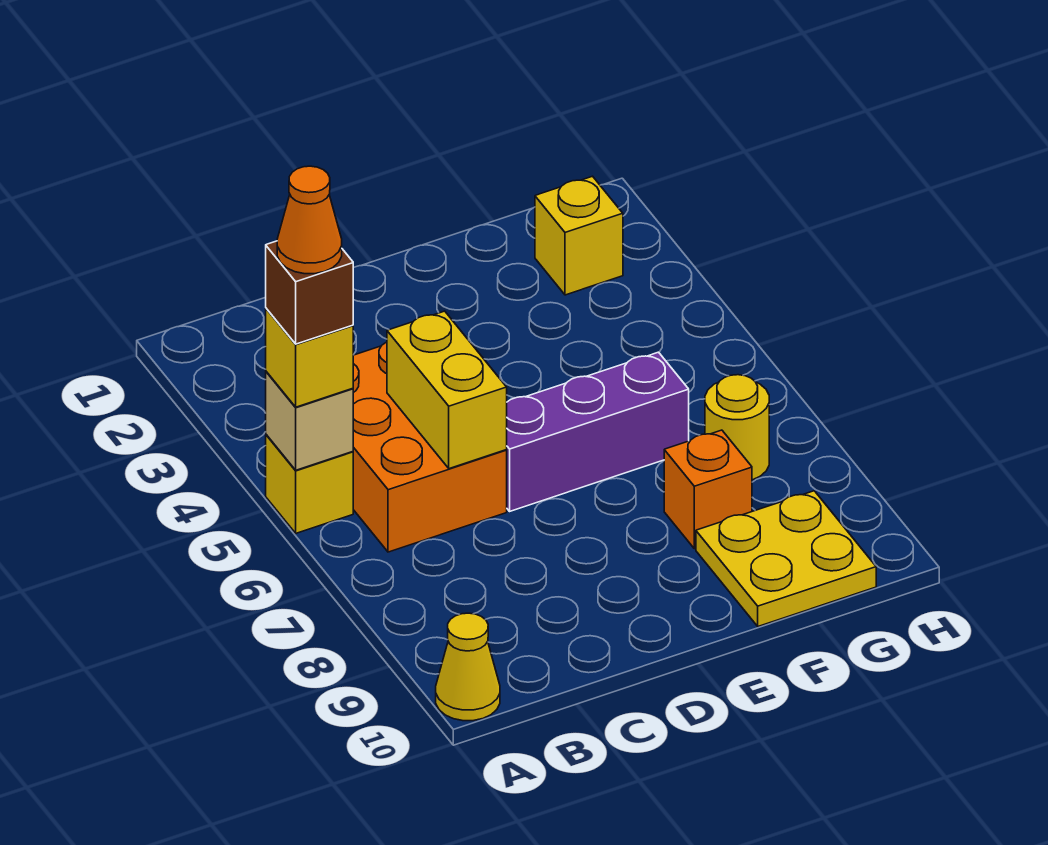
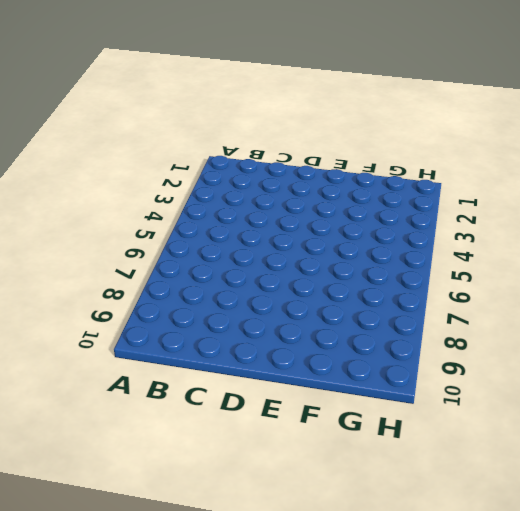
none -> yellow brick A5 level 1
none -> yellow cone A10 level 1
none -> orange brick B4:C6 level 1

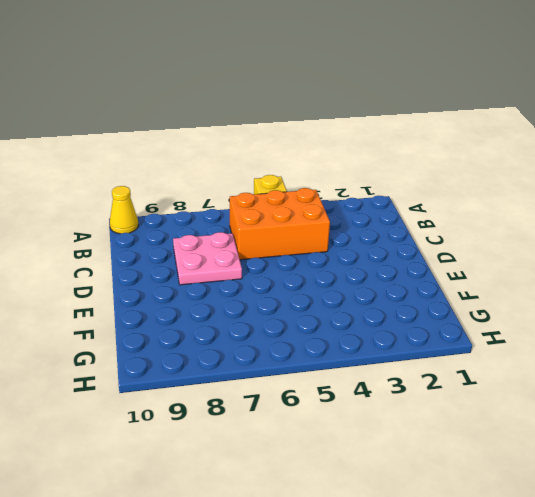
pink plate C7:D8 level 1 -> none
none -> purple brick D6:F6 level 1
none -> orange brick F8 level 1
none -> yellow plate F9:G10 level 1

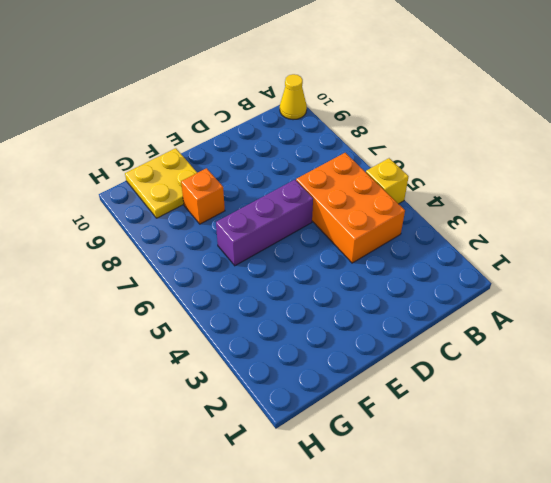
none -> yellow brick G2 level 1
none -> yellow round brick G7 level 1
none -> tan brick A5 level 2

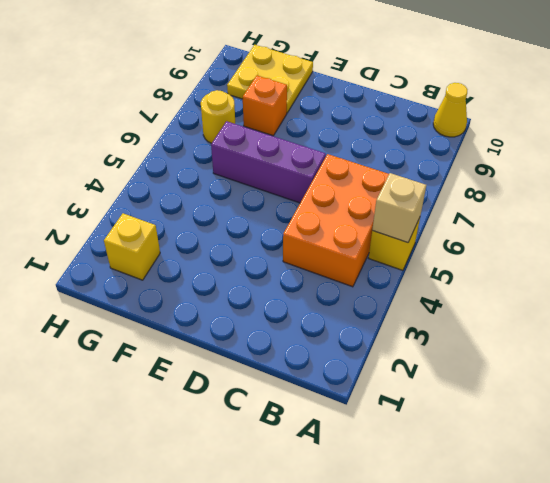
none -> yellow brick C5:C6 level 2
none -> yellow brick A5 level 3
none -> brown brick A5 level 4

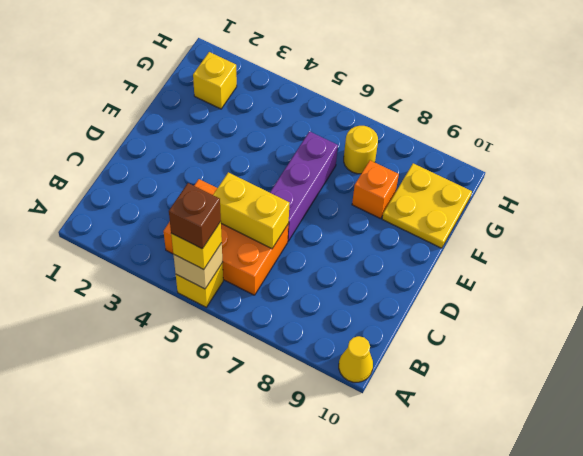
none -> orange cone A5 level 5

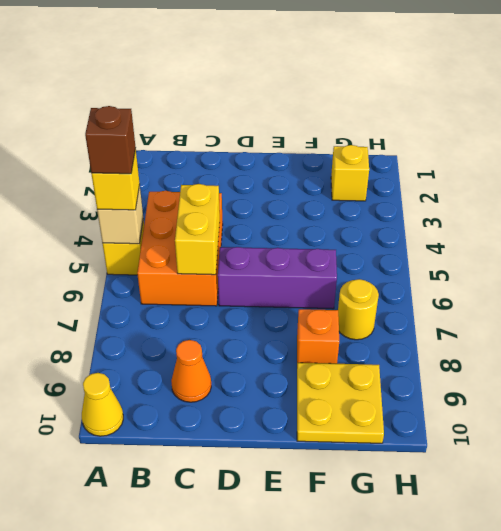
orange cone C9 level 1 -> orange cone A5 level 5

